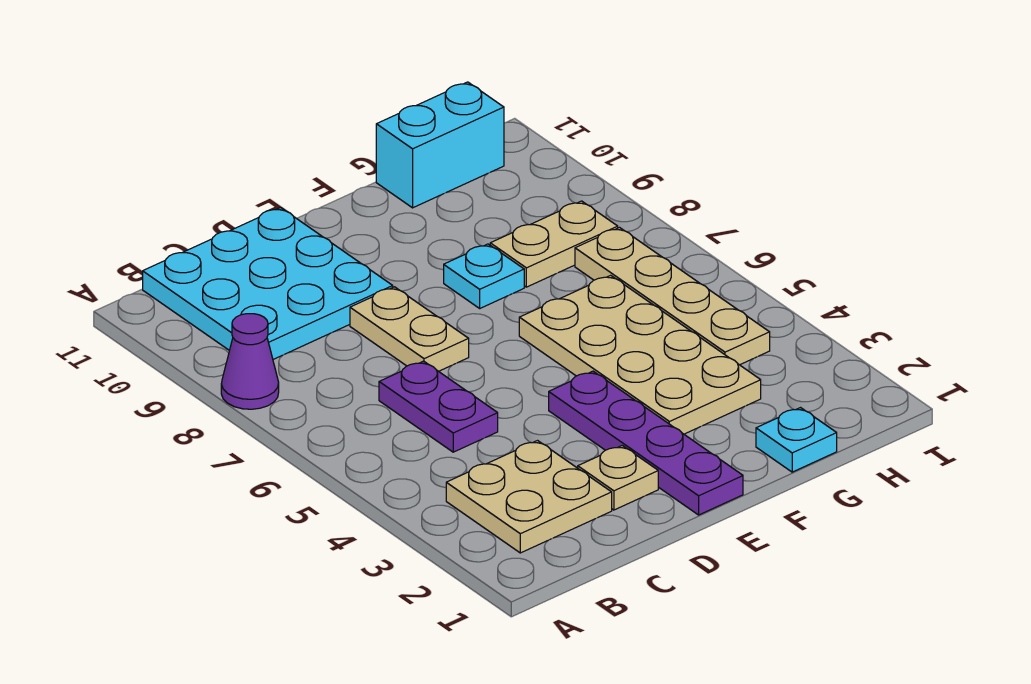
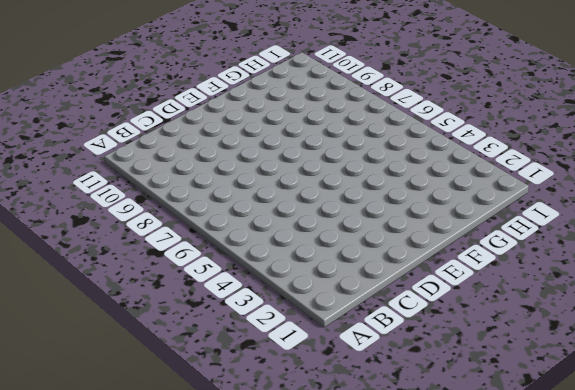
none -> purple cone A8 level 1
none -> tan plate B2:C3 level 1
none -> cyan plate B9:D11 level 1

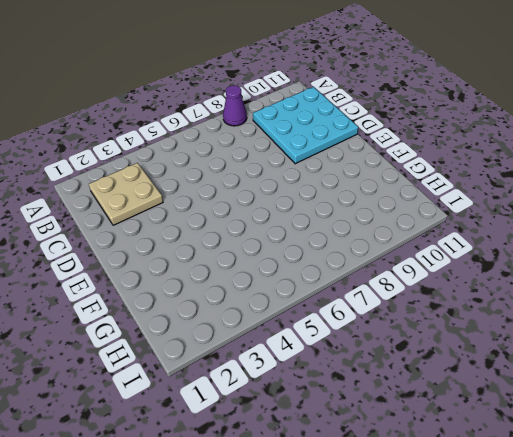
none -> purple plate C5:C6 level 1
none -> tan plate D2 level 1
none -> tan plate D7:D8 level 1

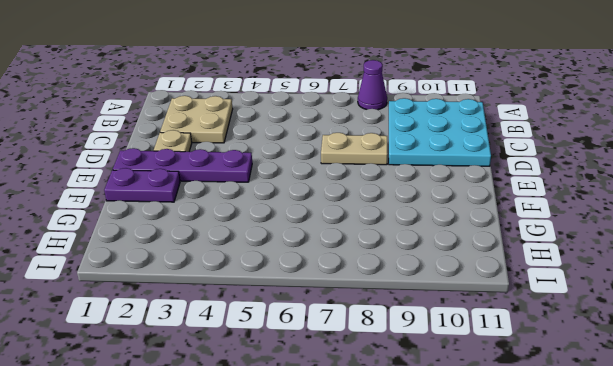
purple plate F1:F2 level 1 -> purple plate C5:C6 level 1
none -> tan plate F3:G6 level 1
none -> cyan plate F8 level 1
none -> cyan plate G1 level 1

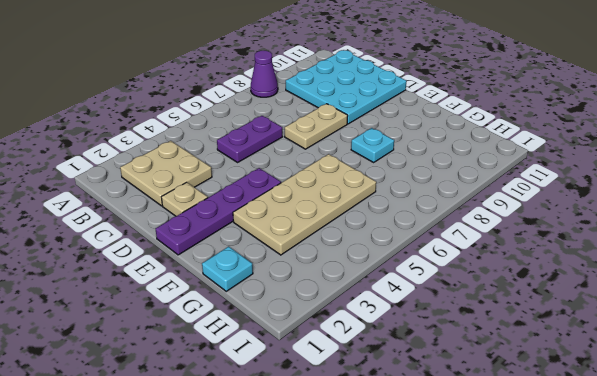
none -> tan plate G8:H8 level 1
none -> cyan brick G11:H11 level 1
none -> tan plate H4:H7 level 1

